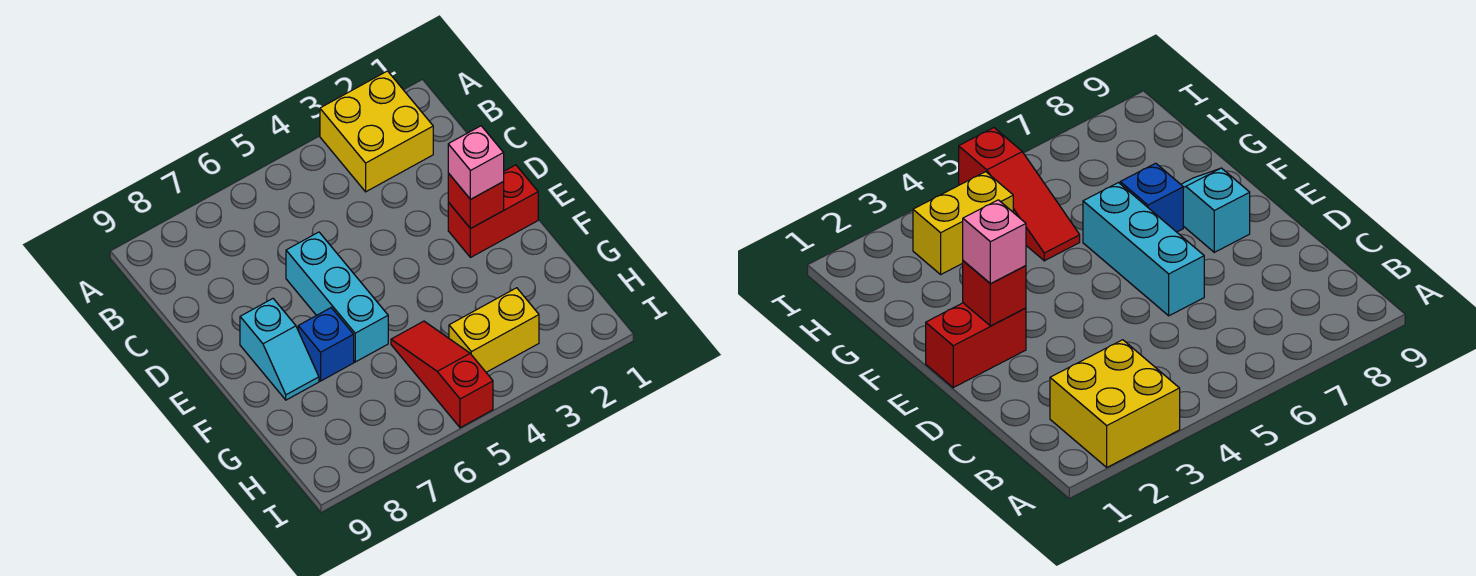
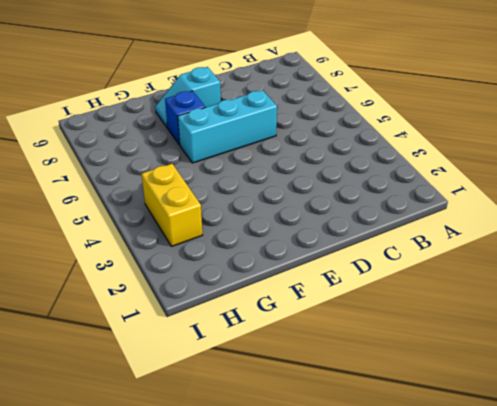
none -> yellow brick A2:B3 level 1
none -> red brick E1:E2 level 1

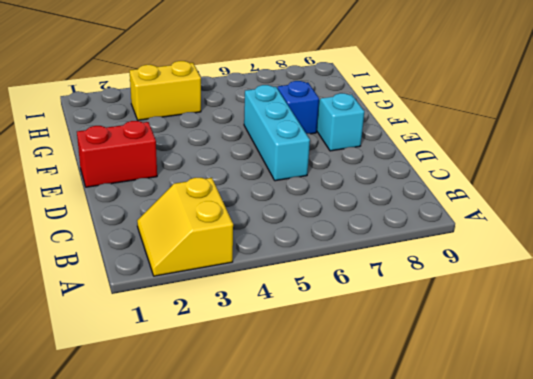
yellow slope A2:B3 level 1 top 3 -> yellow brick A2:B3 level 1
none -> red slope G5:I5 level 1 top I
none -> red brick E2 level 2

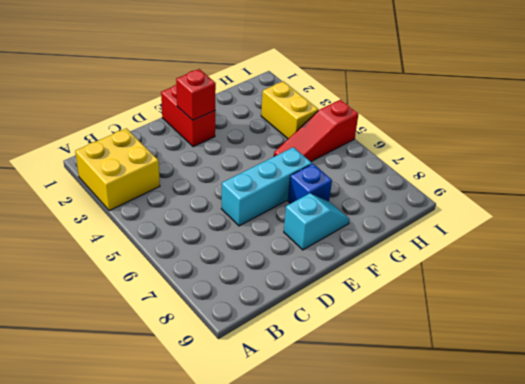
none -> pink brick E2 level 3

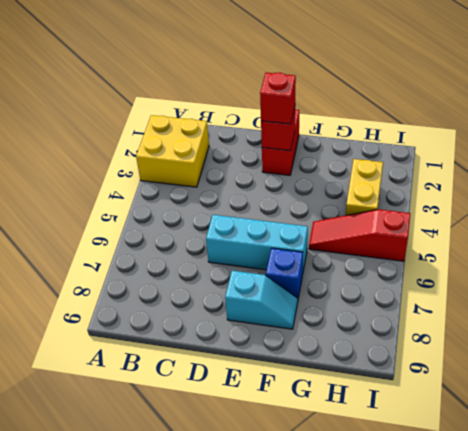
red brick E2 level 3 -> pink brick E2 level 3

